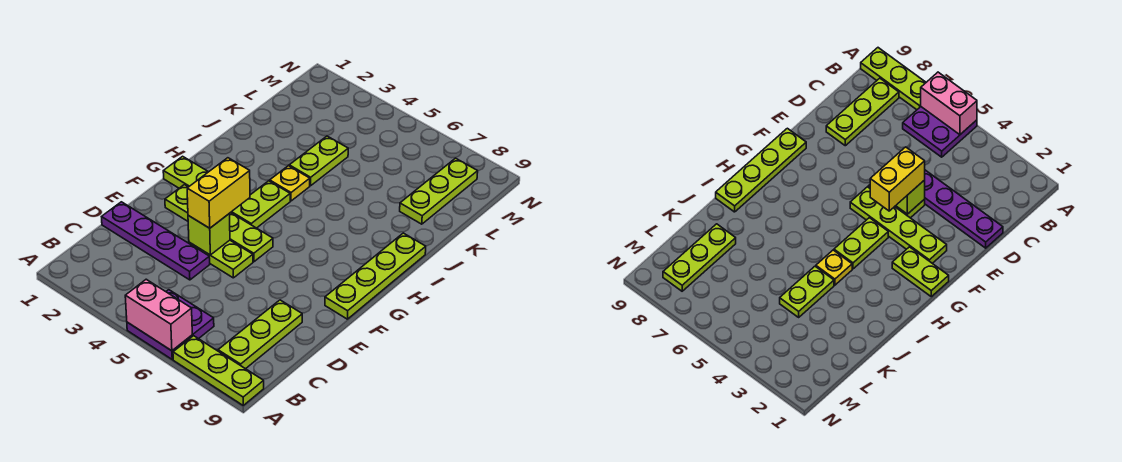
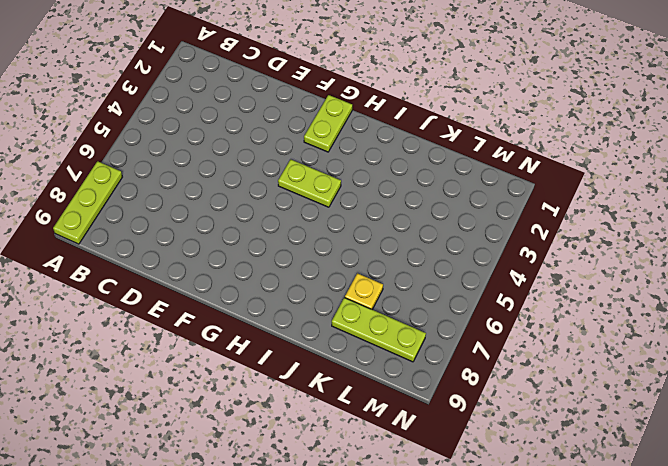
yellow plate K7 level 1 -> yellow plate I4 level 1
none -> purple plate A5:B6 level 1
none -> lime plate B8:D8 level 1
none -> purple plate D1:D4 level 1

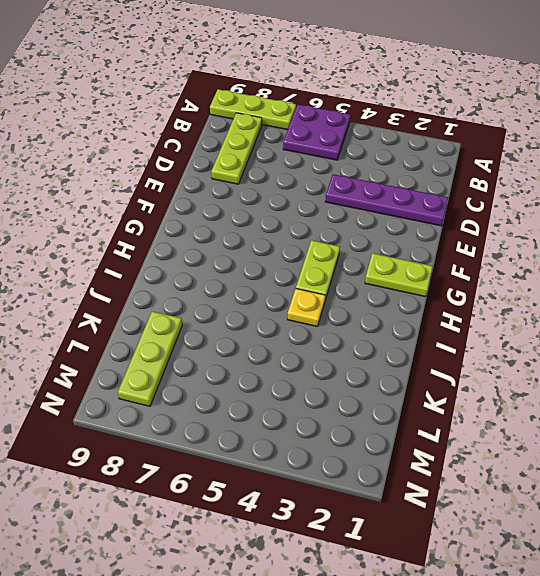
none -> lime plate E4:E5 level 1
none -> lime plate F2:F5 level 1
none -> lime plate F9:I9 level 1

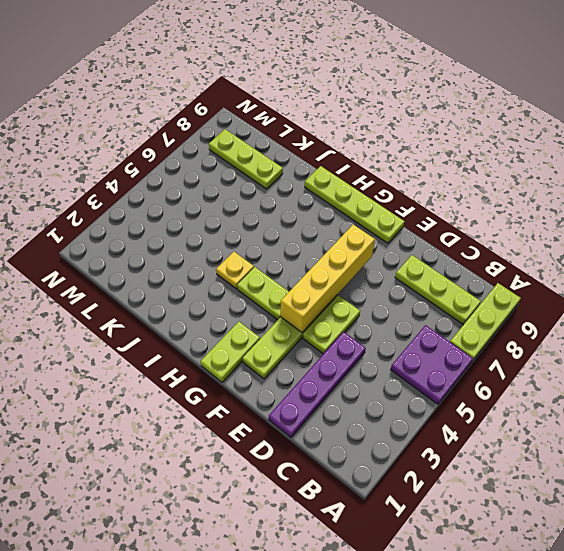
yellow brick F4:F7 level 2 -> none
none -> lime plate J4:K4 level 1
none -> pink brick A5:A6 level 2
none -> lime brick E4 level 2

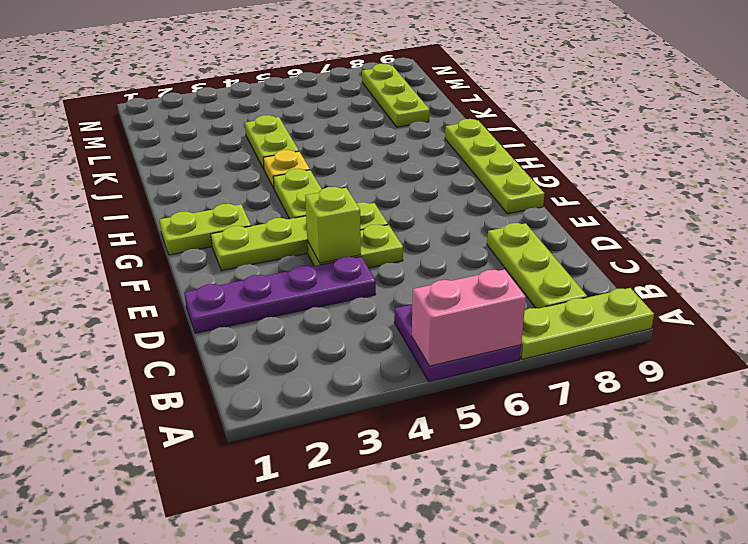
none -> yellow brick E4:F4 level 3

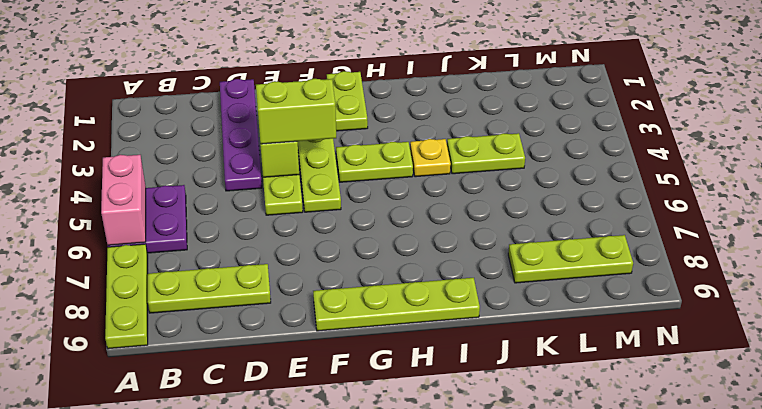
lime brick E4:F4 level 3 -> yellow brick E4:F4 level 3

